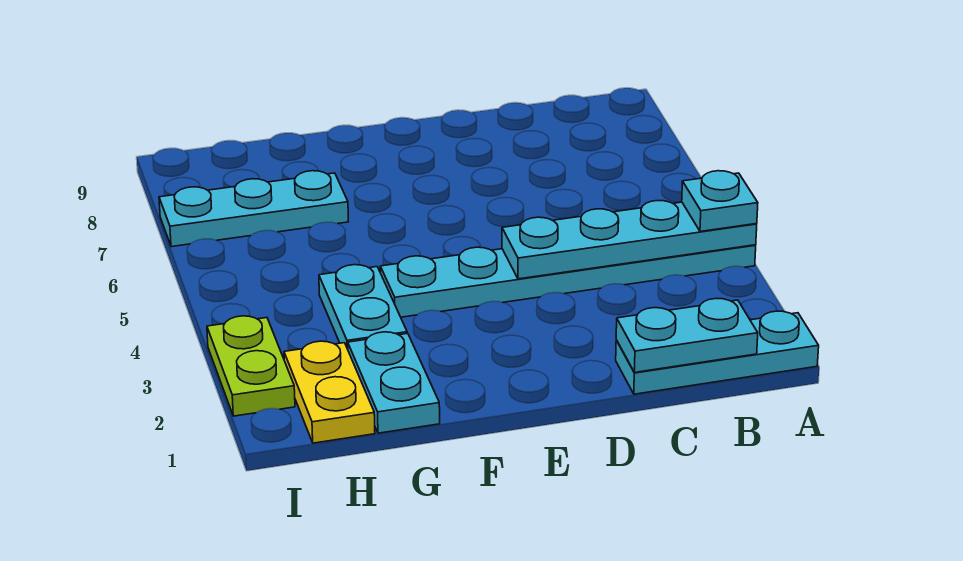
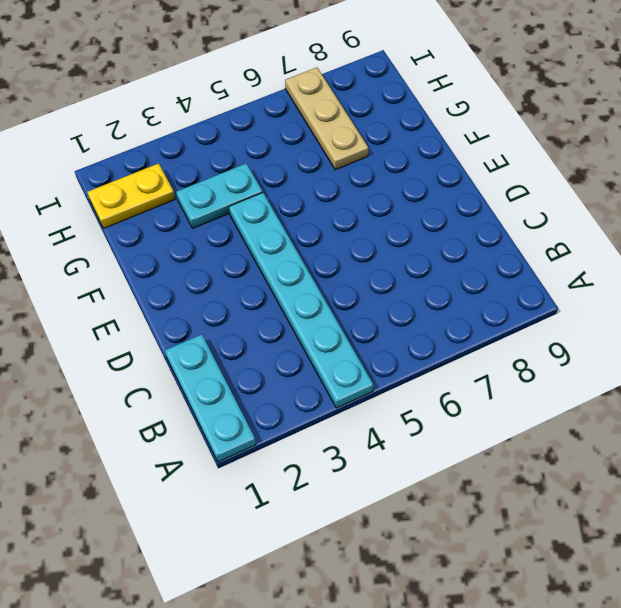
tan plate G7:I7 level 1 -> cyan plate G7:I7 level 1
none -> cyan plate G1:G2 level 1
none -> lime plate I2:I3 level 1

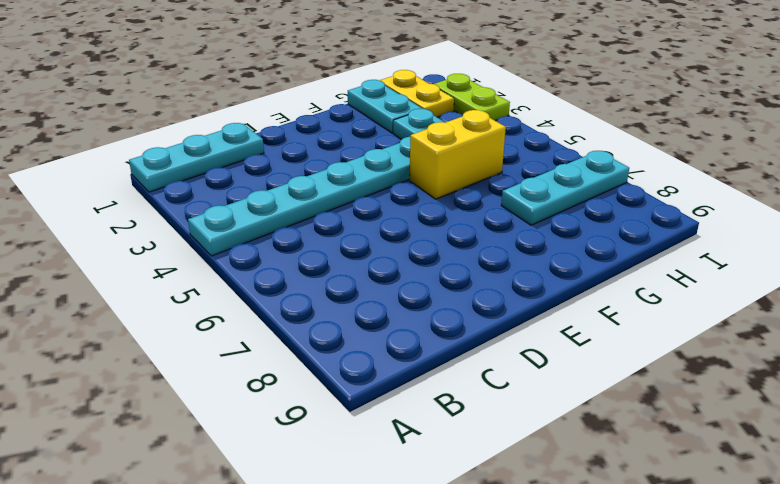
yellow brick F5:G5 level 1 -> none
none -> cyan plate A4:D4 level 2
none -> cyan plate B1:C1 level 2

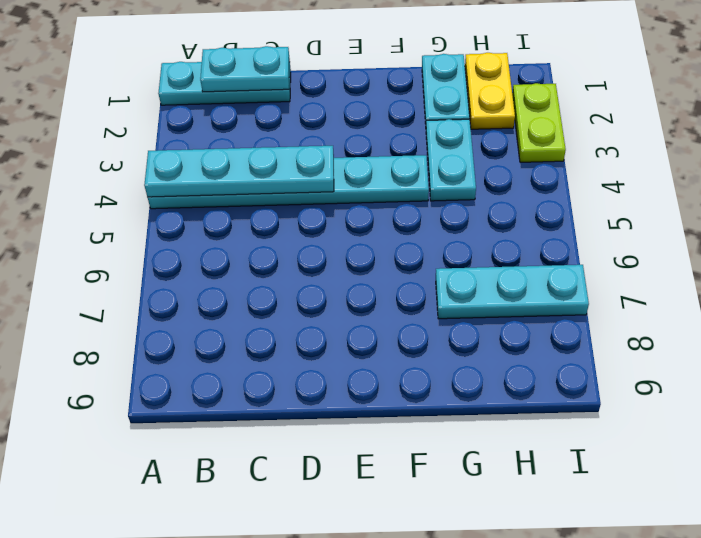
none -> cyan plate A4 level 3

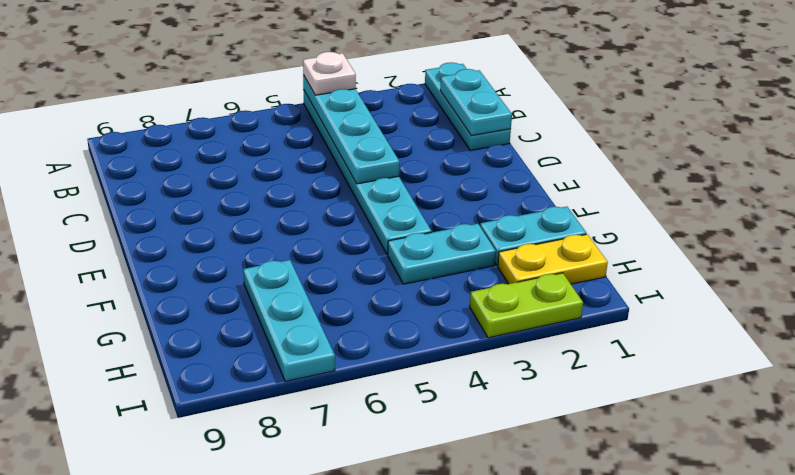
white plate A4 level 3 -> cyan plate A4 level 3

